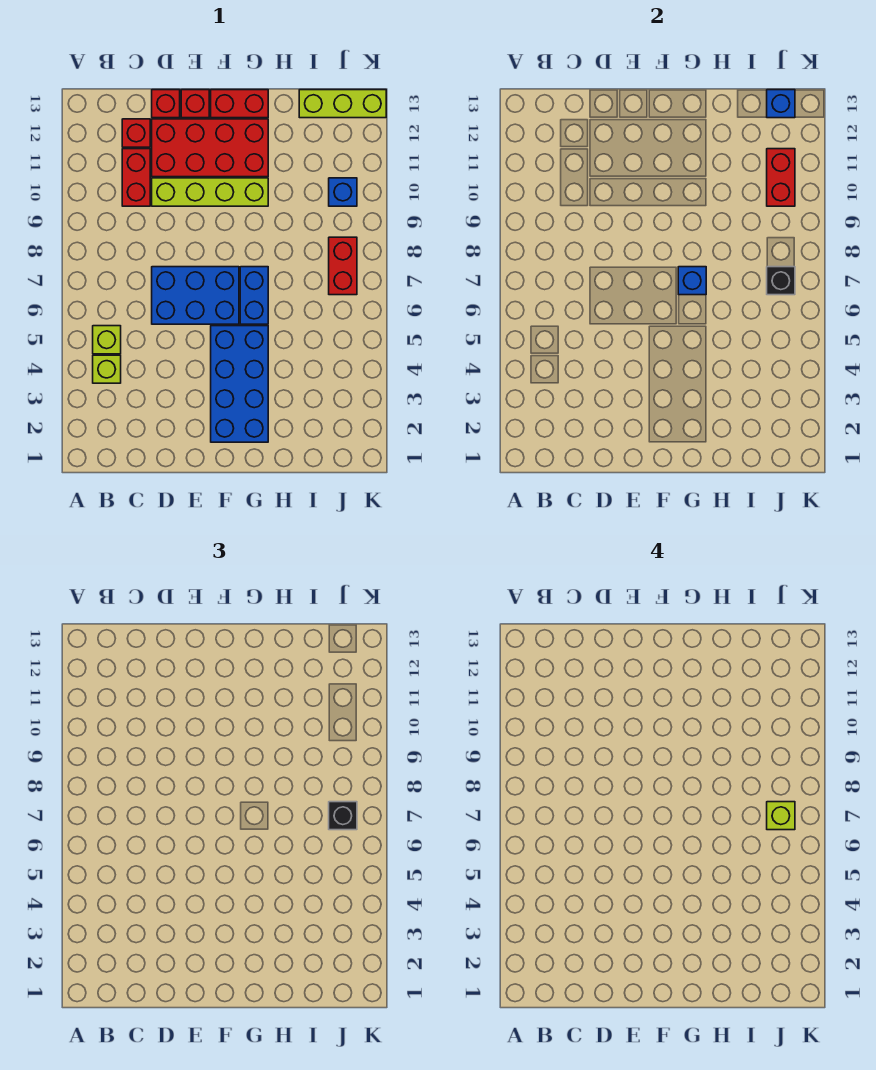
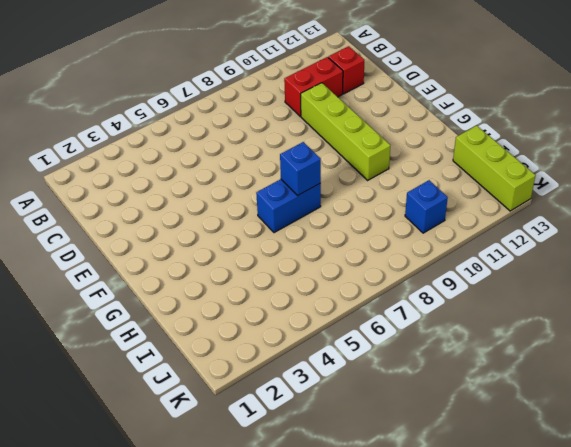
none -> lime brick B4 level 1
none -> lime brick B5 level 1
none -> blue brick D6:F7 level 1

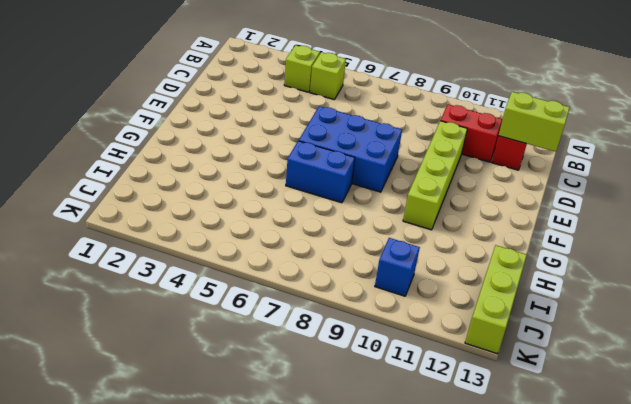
lime brick C12:C13 level 2 -> none
blue brick E6:F8 level 1 -> blue brick D6:F7 level 1
none -> red brick D11:G12 level 1
none -> red brick D13 level 1
none -> red brick E13 level 1

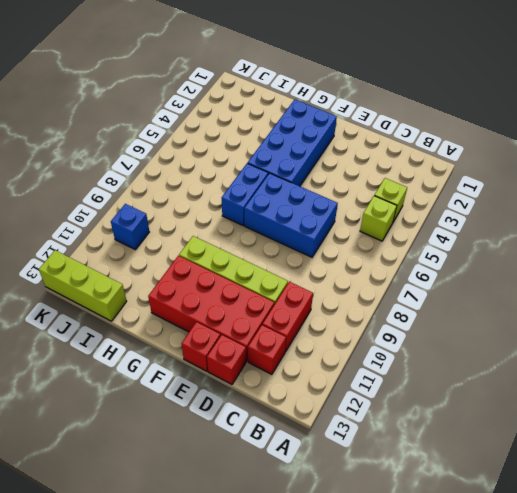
none -> red brick F13:G13 level 1
none -> red brick J7:J8 level 1
none -> blue brick G7 level 2

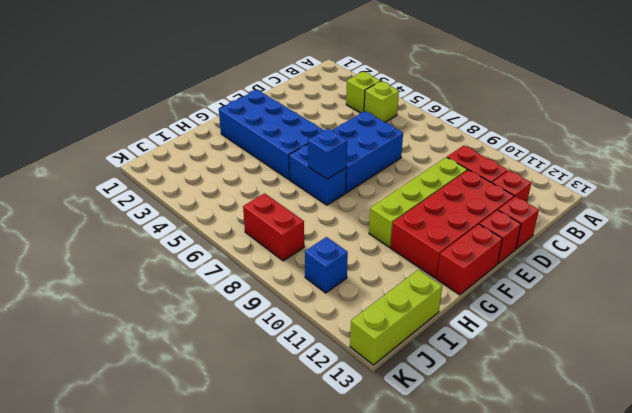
none -> black brick J7 level 2
none -> red brick J10:J11 level 2
none -> blue brick J13 level 2

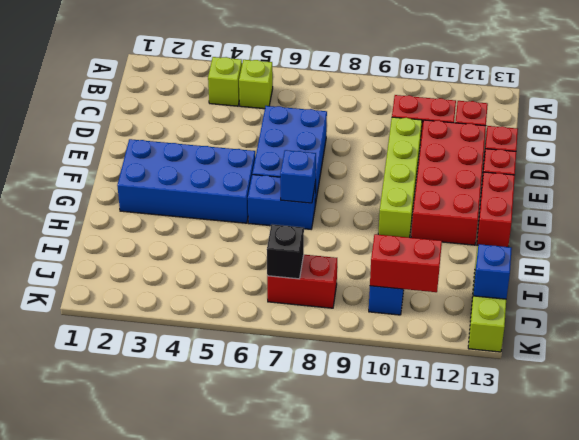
none -> black brick J7 level 3
none -> lime brick J7 level 4

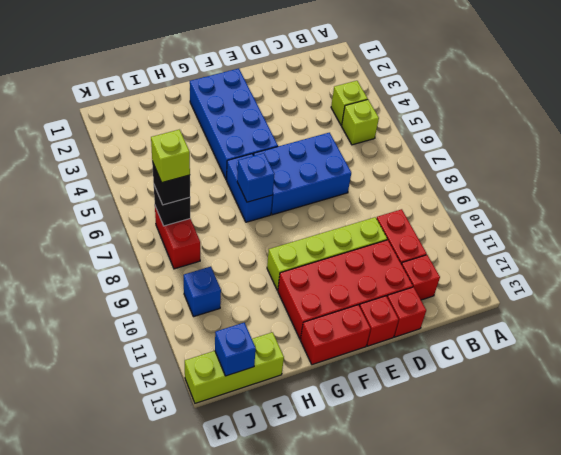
none -> red brick J10:J11 level 2

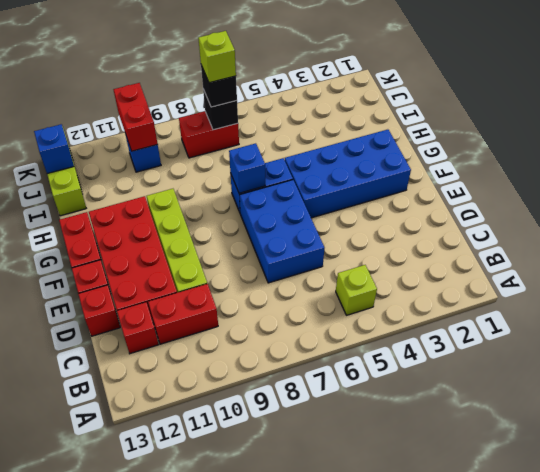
red brick J10:K10 level 2 -> red brick J10:J11 level 2
none -> lime brick B4 level 1

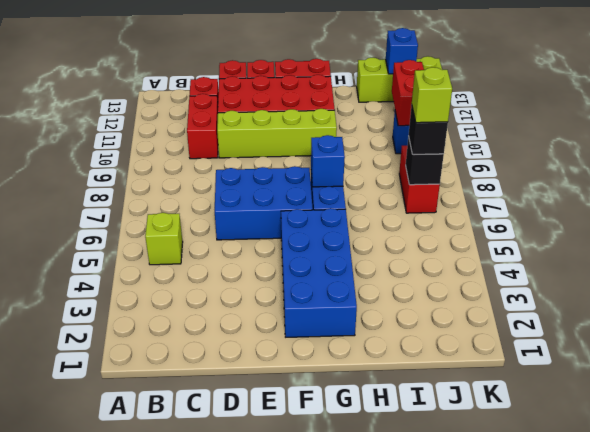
none -> lime brick B4 level 1

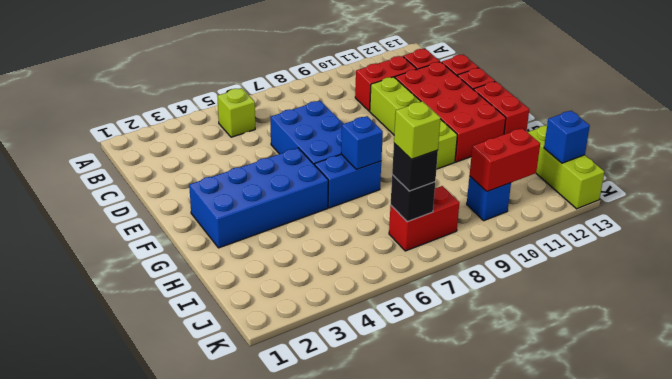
none -> lime brick B4 level 1

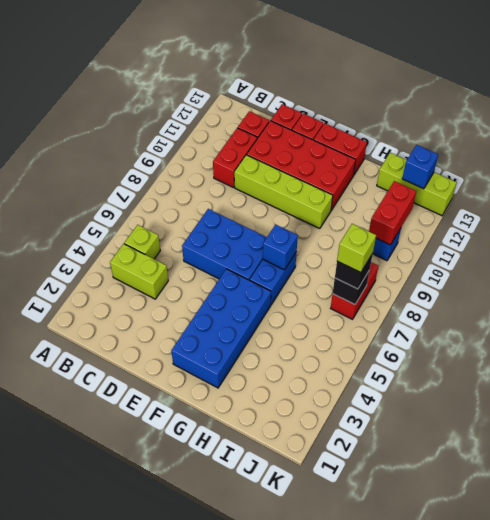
lime brick B4:C4 level 1 -> lime brick B4 level 1

